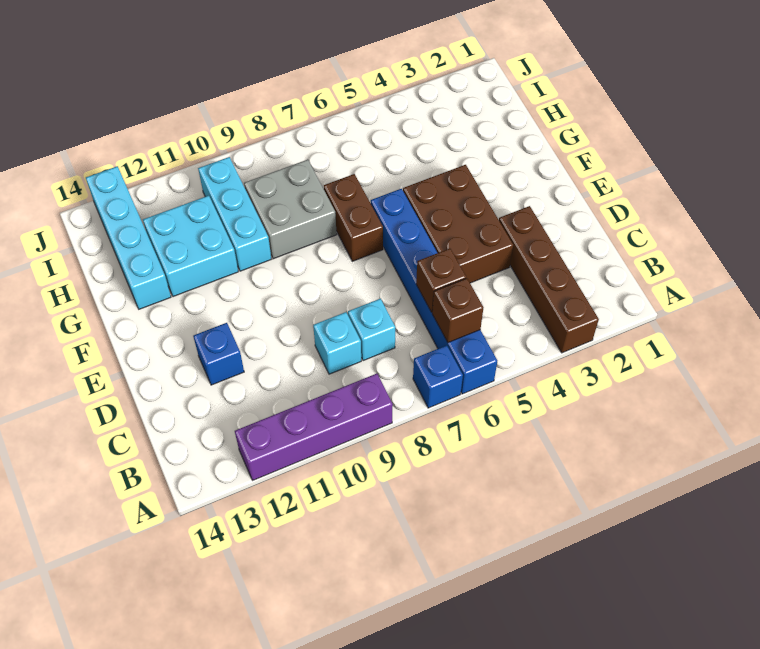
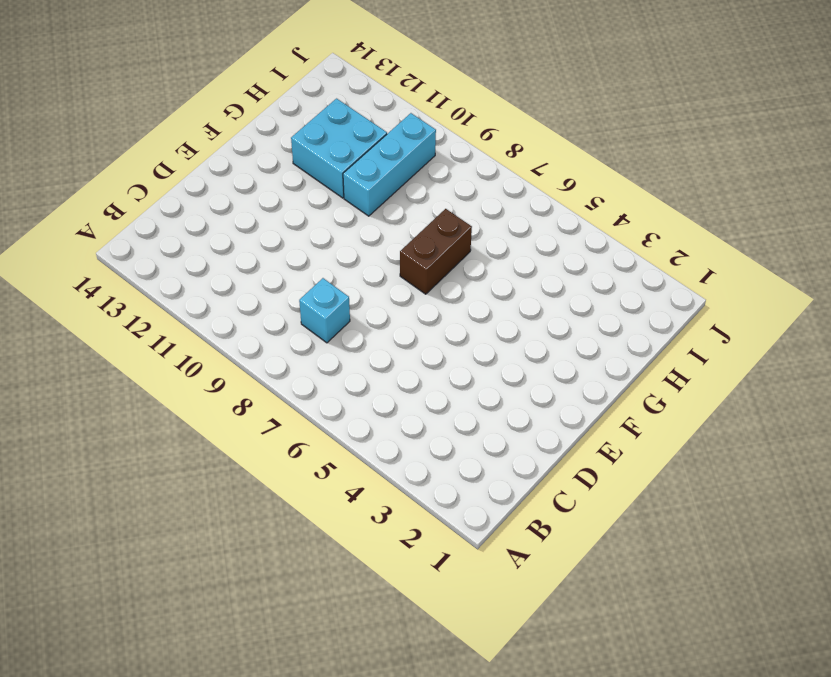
none -> brown brick A3:D3 level 1
none -> blue brick A6:F6 level 1
none -> blue brick A7 level 1

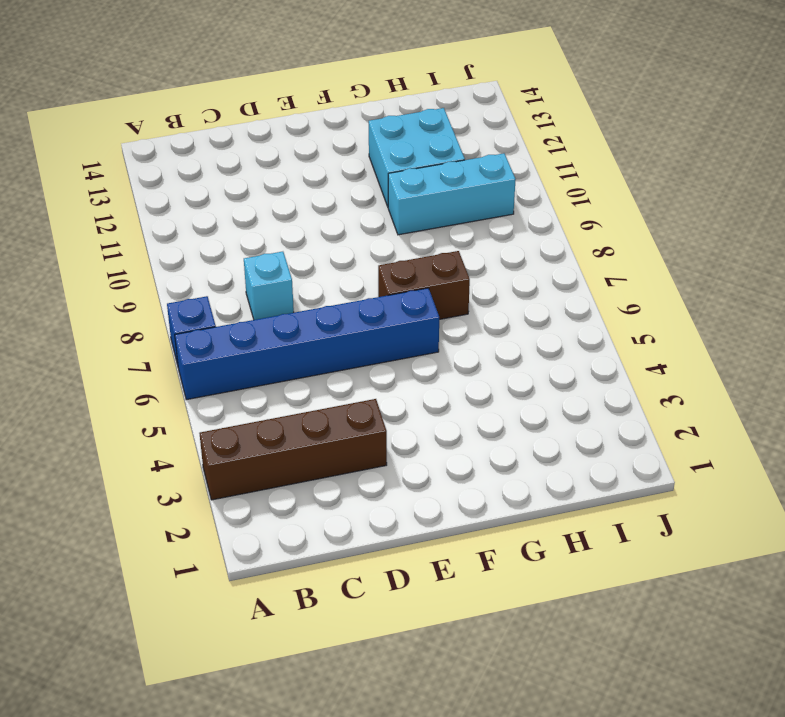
none -> purple brick A9:A12 level 1
none -> cyan brick C9 level 1
none -> brown brick D4:F5 level 1

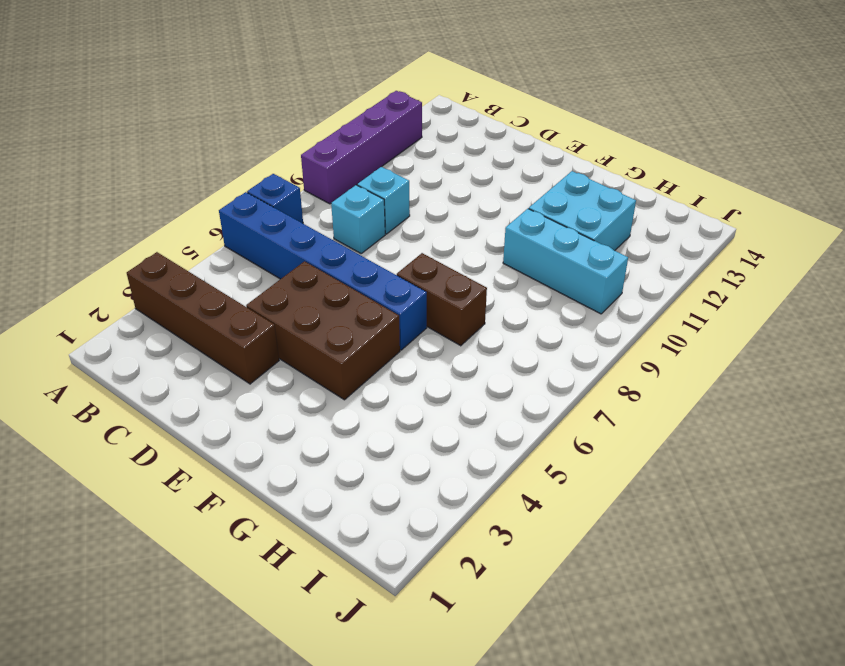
none -> blue brick D12 level 1
none -> grey brick G8:H9 level 1
none -> cyan brick G13:J13 level 1

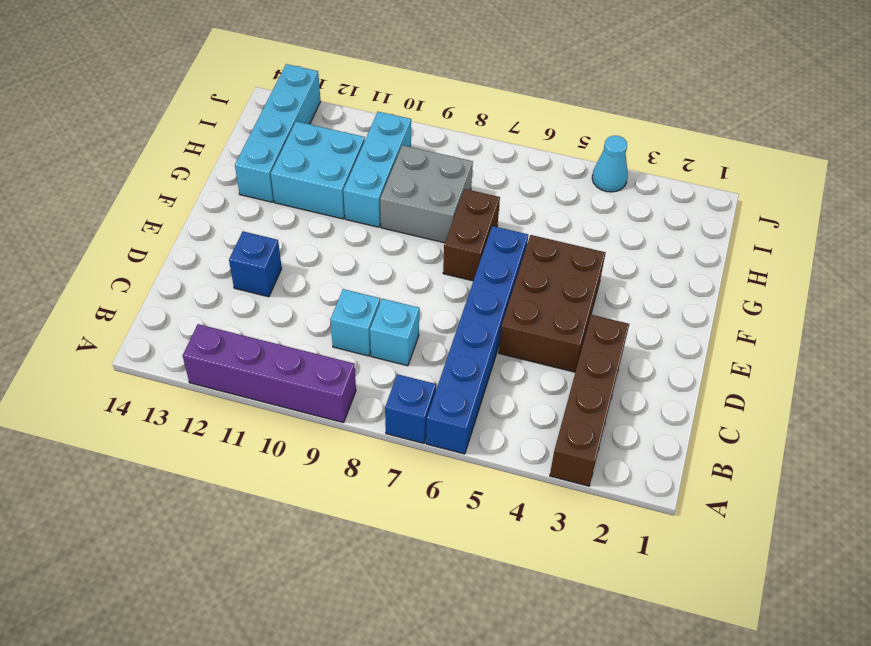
cyan cone J4 level 1 -> none
none -> brown brick B6 level 2
none -> brown brick C6 level 2

